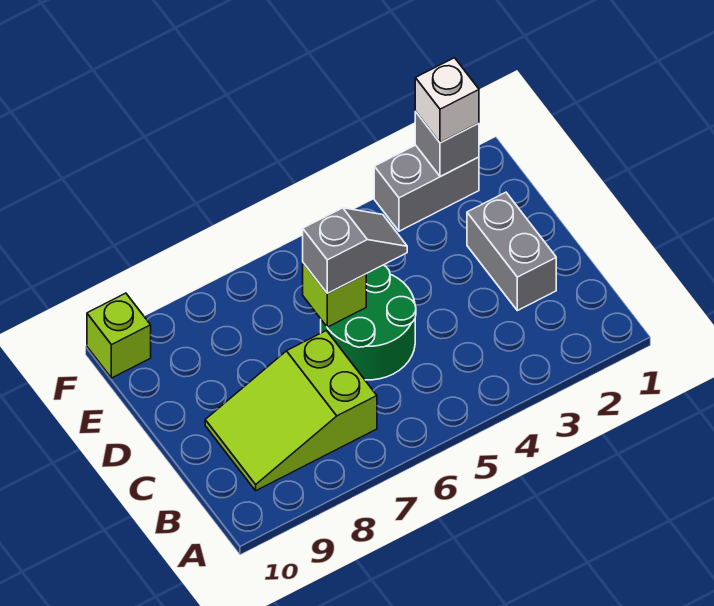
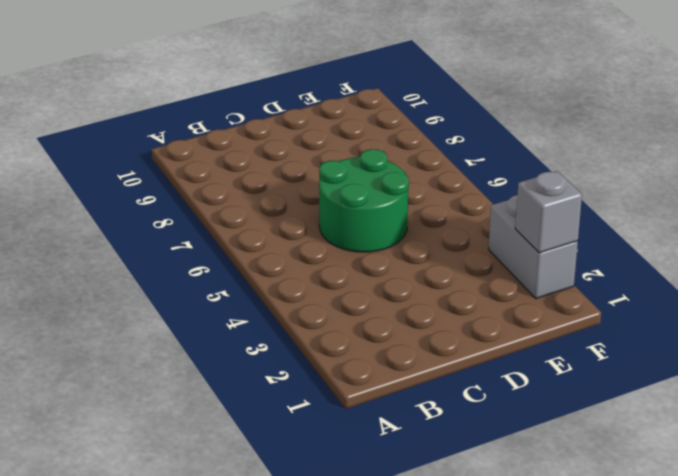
none -> lime slope B7:C9 level 1 top 7
none -> grey brick C2:D2 level 1

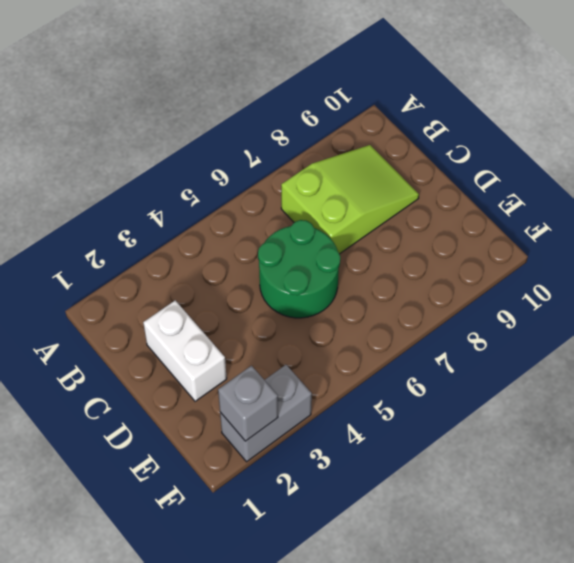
white brick C2:D2 level 1 -> grey brick C2:D2 level 1
none -> lime brick F10 level 1
none -> lime brick D6 level 2

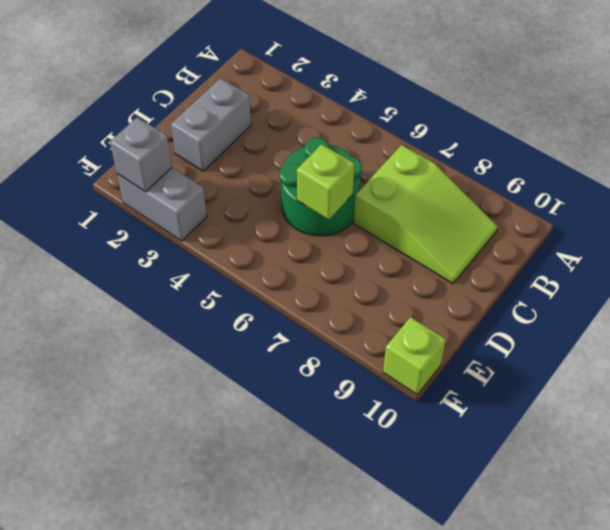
none -> grey slope D5:D6 level 3 top 6
none -> white brick F2 level 3

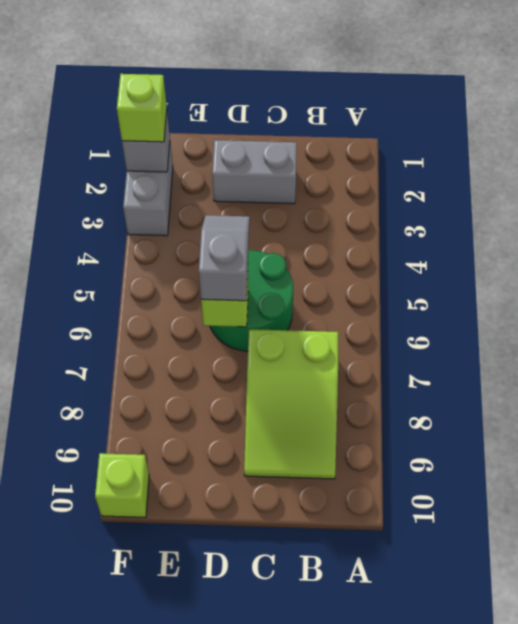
lime brick F2 level 3 -> white brick F2 level 3

